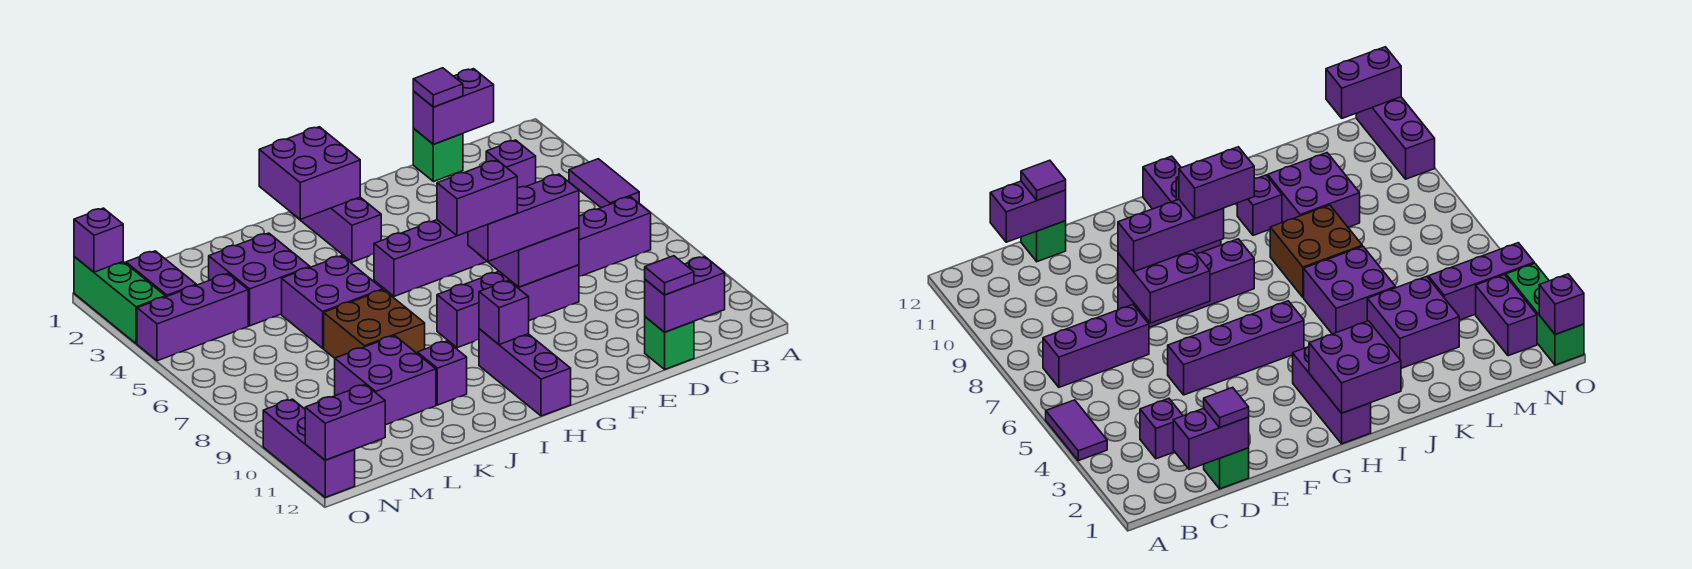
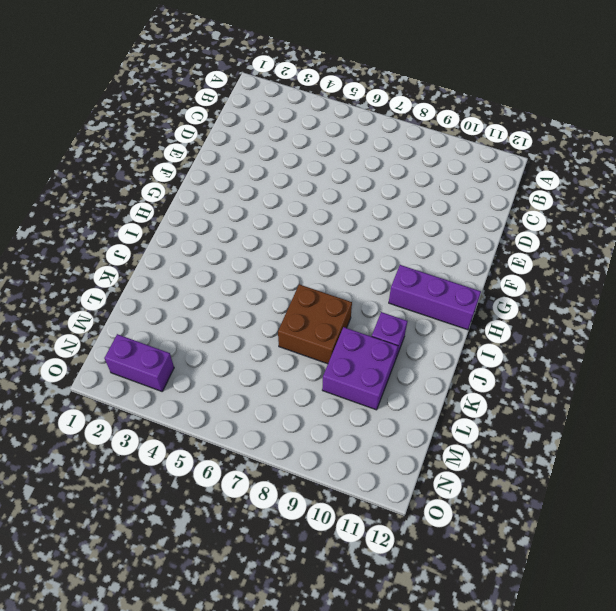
none -> purple tile A4:A5 level 1
none -> purple brick B7:D7 level 1
none -> purple brick C3 level 1

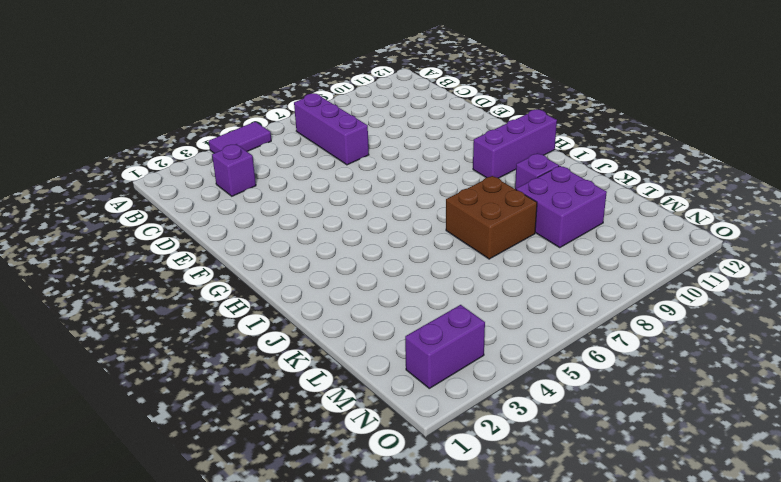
none -> green brick D1 level 1
none -> green brick D12 level 1
none -> purple brick E5:H5 level 1

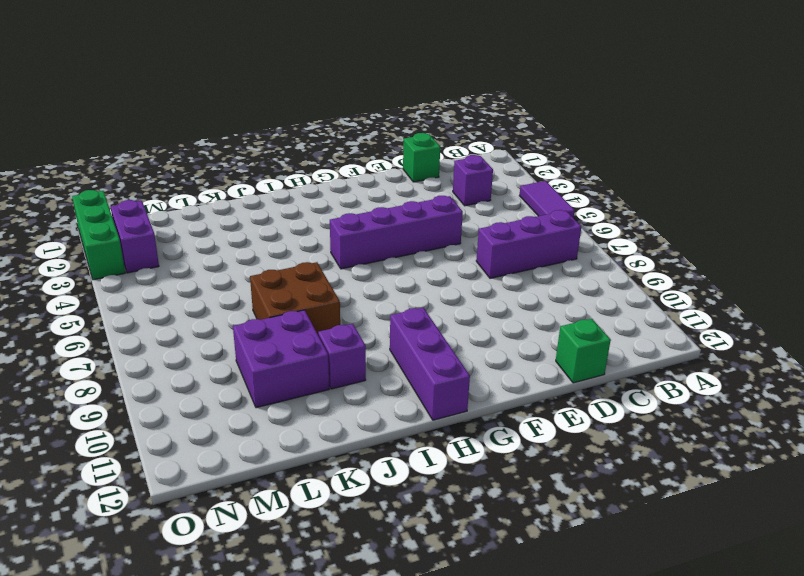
none -> purple brick E8:H8 level 1
none -> purple brick H1:H3 level 1
none -> purple brick J5:K6 level 1

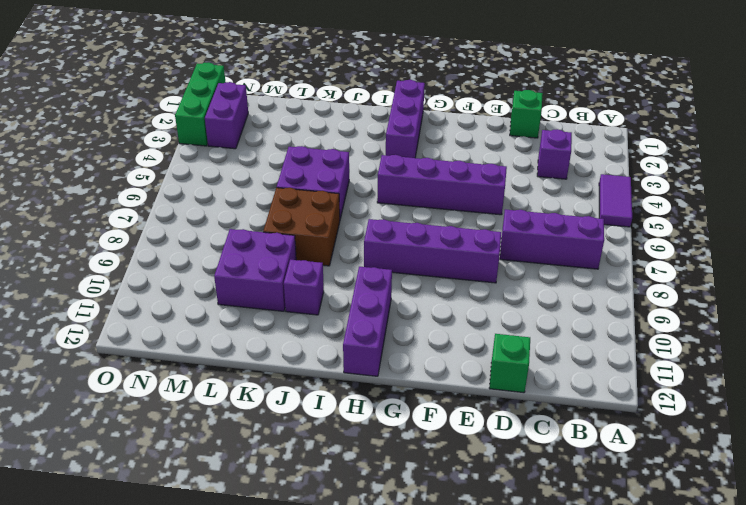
none -> purple brick K3:L4 level 1
none -> purple brick M4:O4 level 1
none -> purple brick O10:O12 level 1

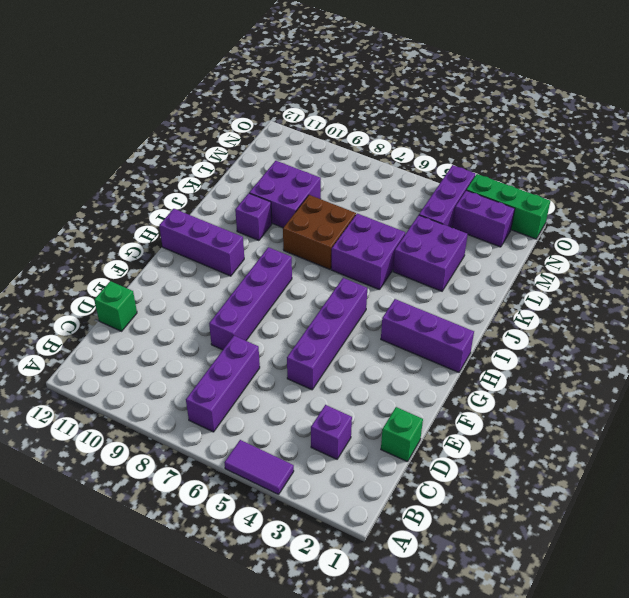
none -> purple brick O10:O12 level 1
none -> purple brick C1:D1 level 2
none -> purple brick C12:D12 level 2

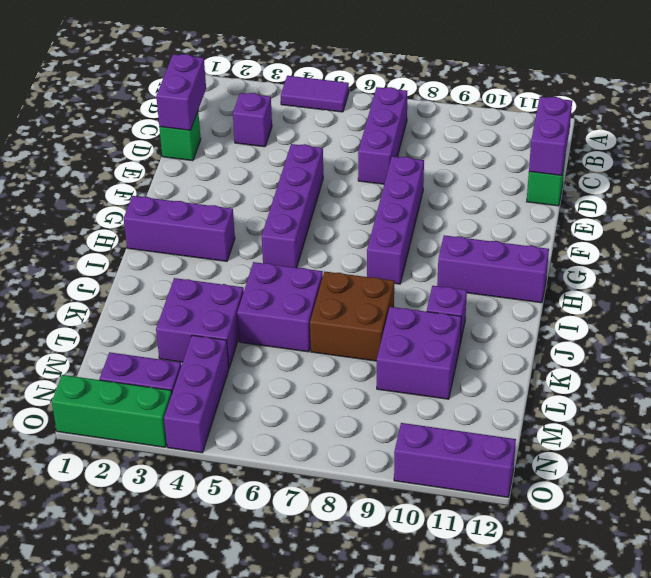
none -> purple brick E7:F8 level 2
none -> purple brick H1:I2 level 2
none -> purple brick H10 level 2

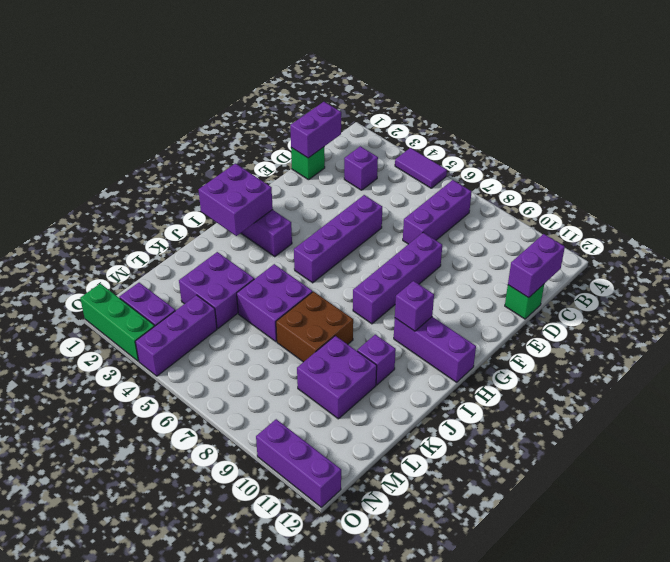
none -> purple brick E7:F8 level 2
none -> purple brick N12:O12 level 2
none -> purple brick O1 level 2

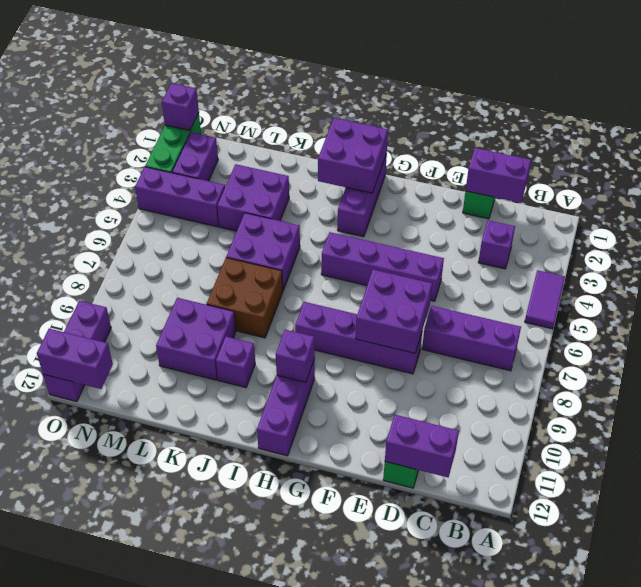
none -> purple tile D1 level 3
none -> purple tile D12 level 3
none -> purple brick E8:G8 level 3

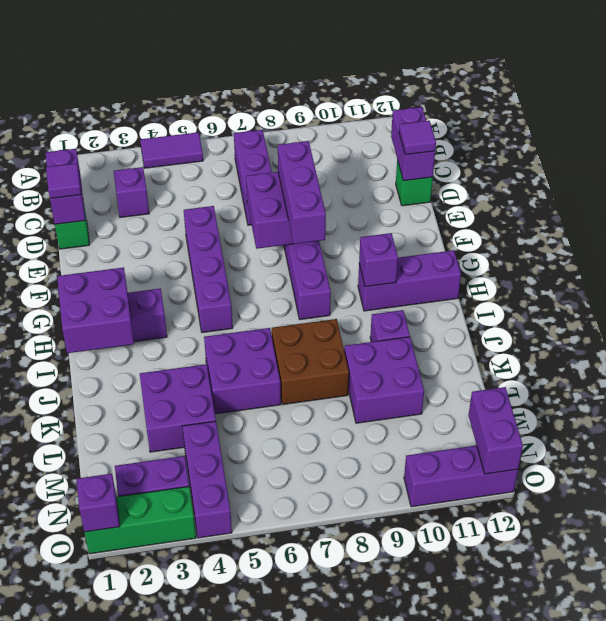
none -> purple brick G8:H8 level 4

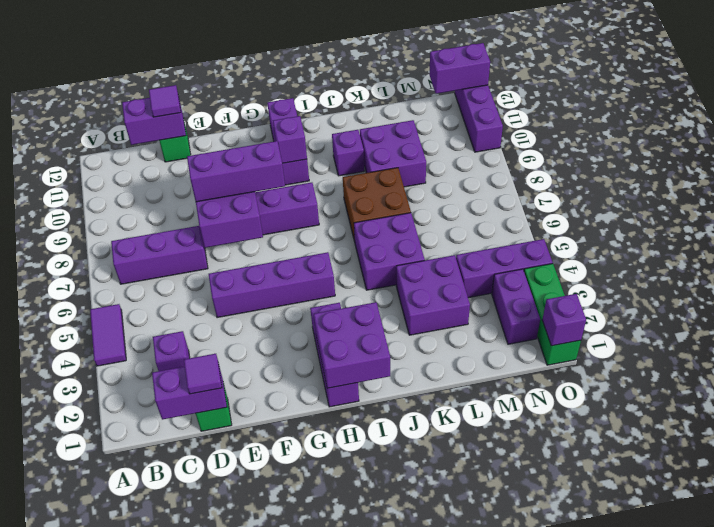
none -> purple brick G8:H8 level 4

